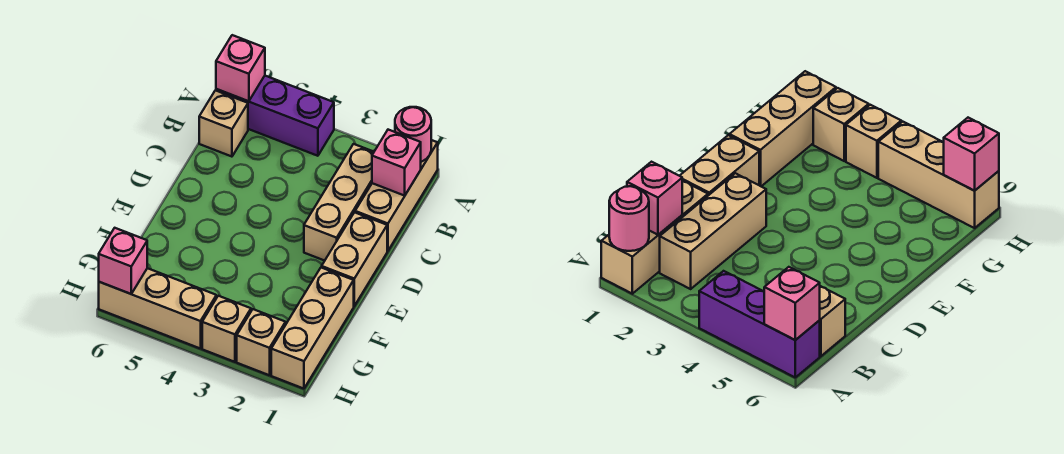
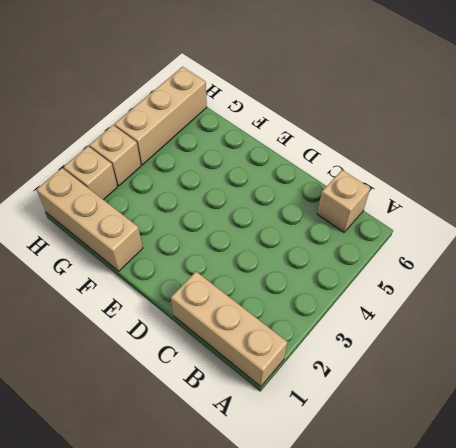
none -> purple brick A4:A6 level 1
none -> tan brick B2:D2 level 1
none -> tan brick D1:E1 level 1

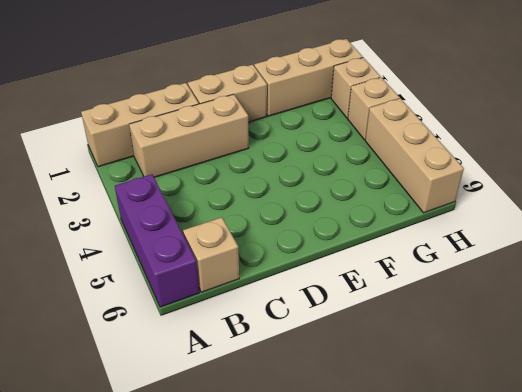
none -> pink round brick A1 level 2
none -> pink brick A6 level 2
none -> pink brick B1 level 2

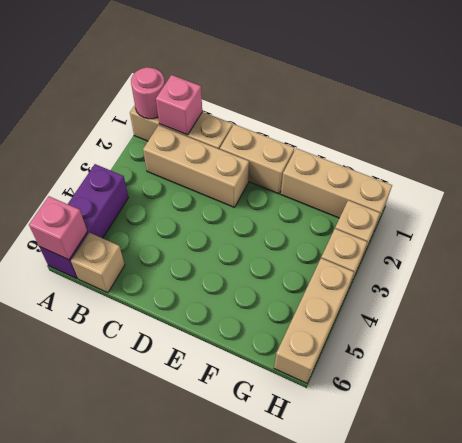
none -> pink brick H6 level 2

